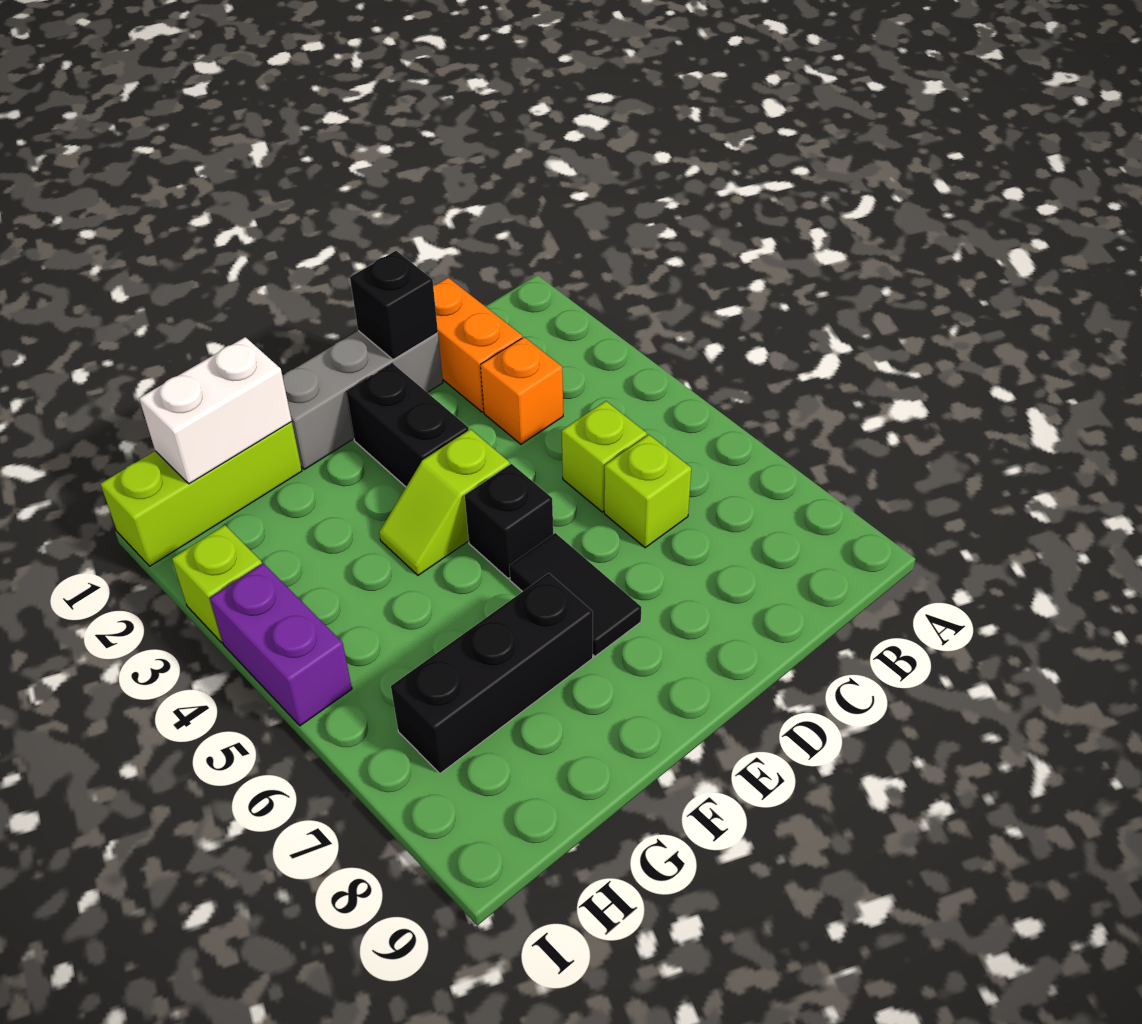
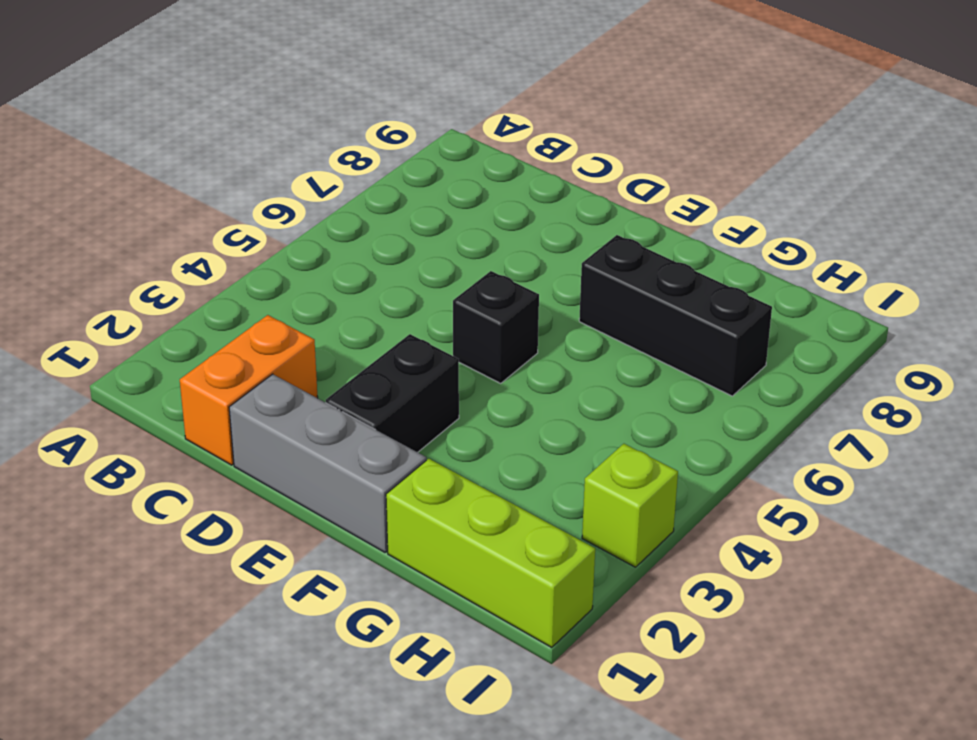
none -> orange brick C3 level 1
none -> lime brick C5 level 1
none -> lime brick C6 level 1

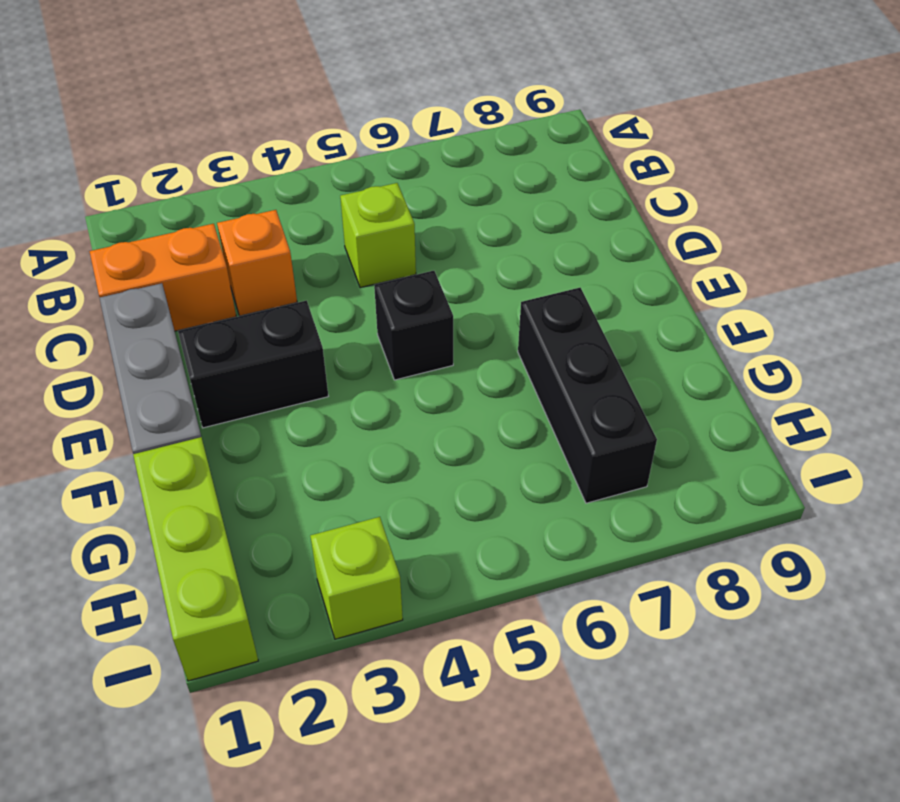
none -> lime brick C6 level 1
none -> lime slope E4:F4 level 1 top E
none -> black tile E6:E7 level 1

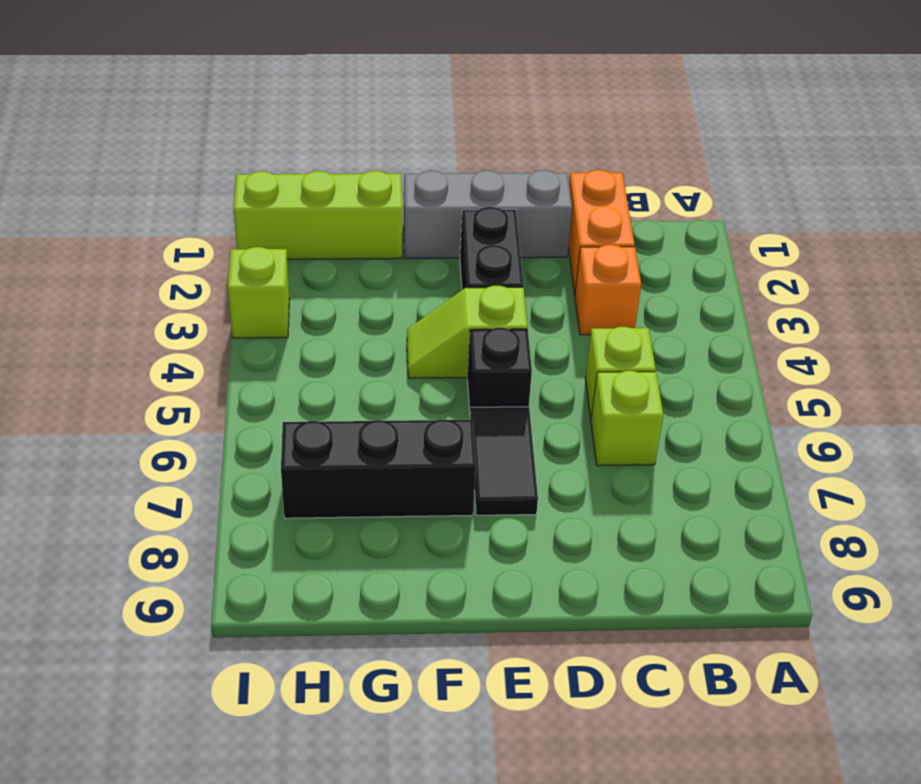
none -> purple brick I4:I5 level 1
none -> black brick D1 level 2
none -> white brick G1:H1 level 2

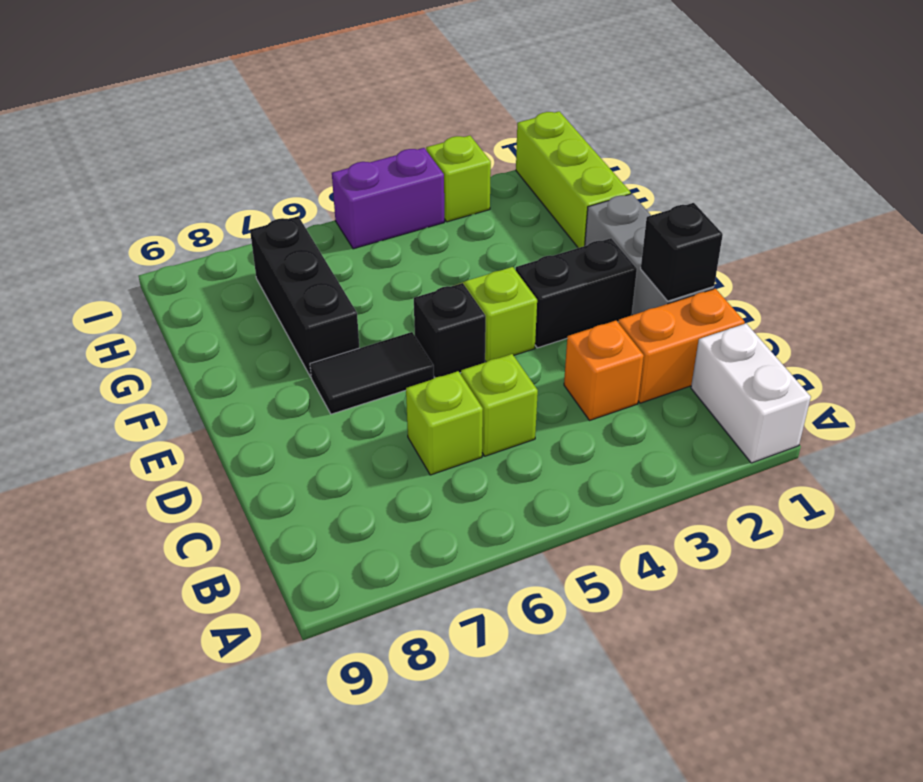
white brick A1:B1 level 1 -> white brick G1:H1 level 2

